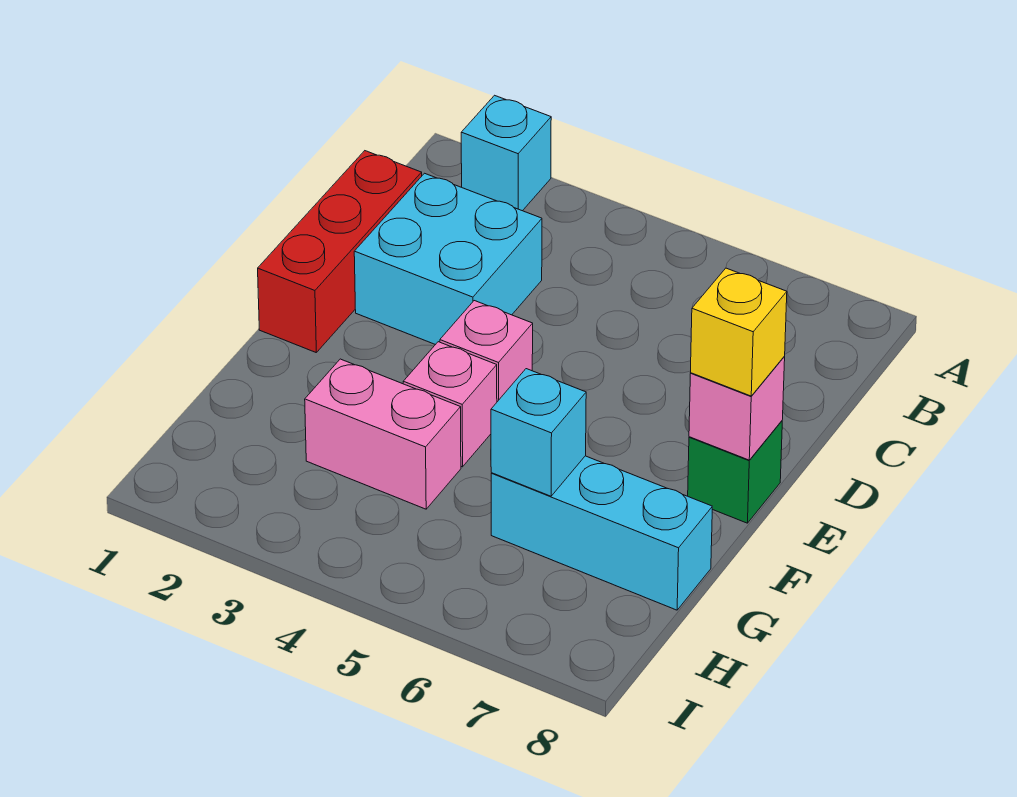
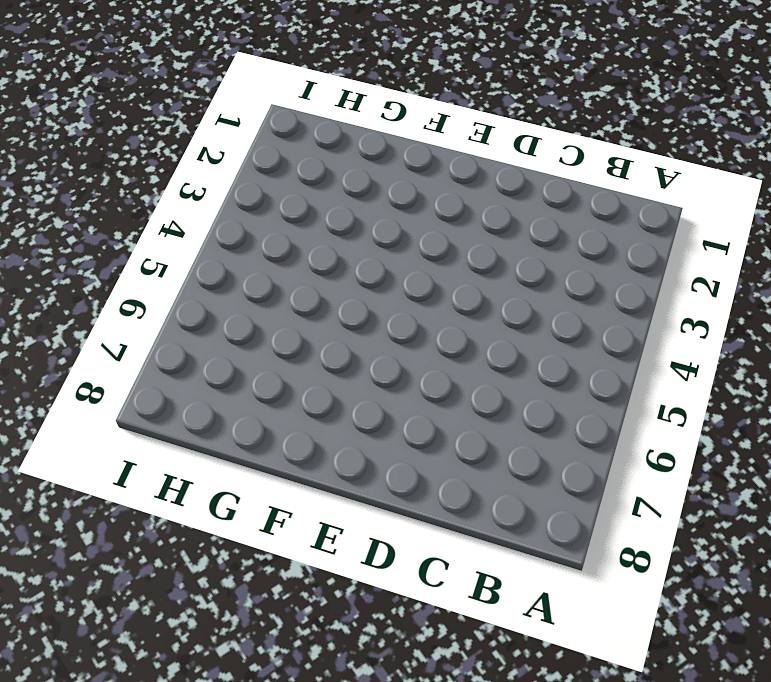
none -> cyan brick A2 level 1
none -> red brick C1:E1 level 1

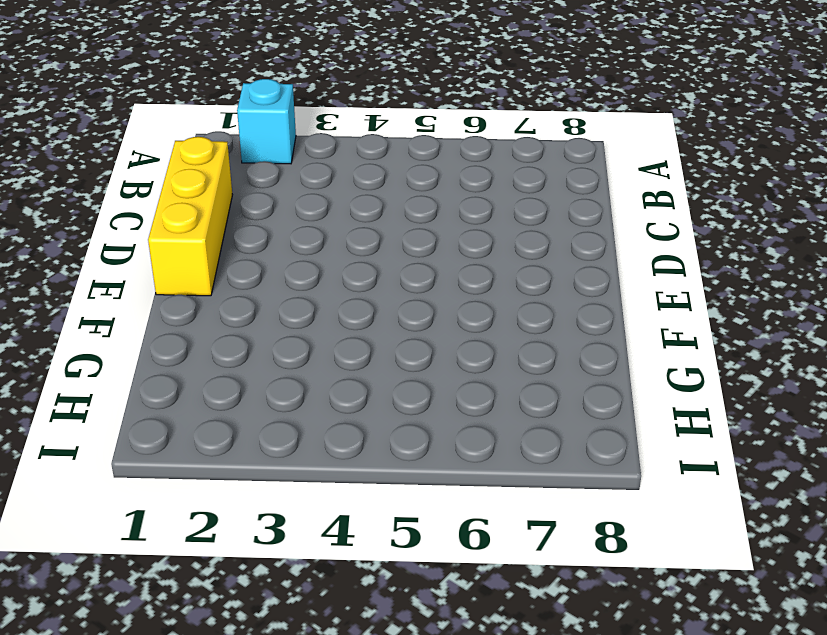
yellow brick C1:E1 level 1 -> red brick C1:E1 level 1
none -> cyan brick C2:D3 level 1
none -> pink brick E4 level 1

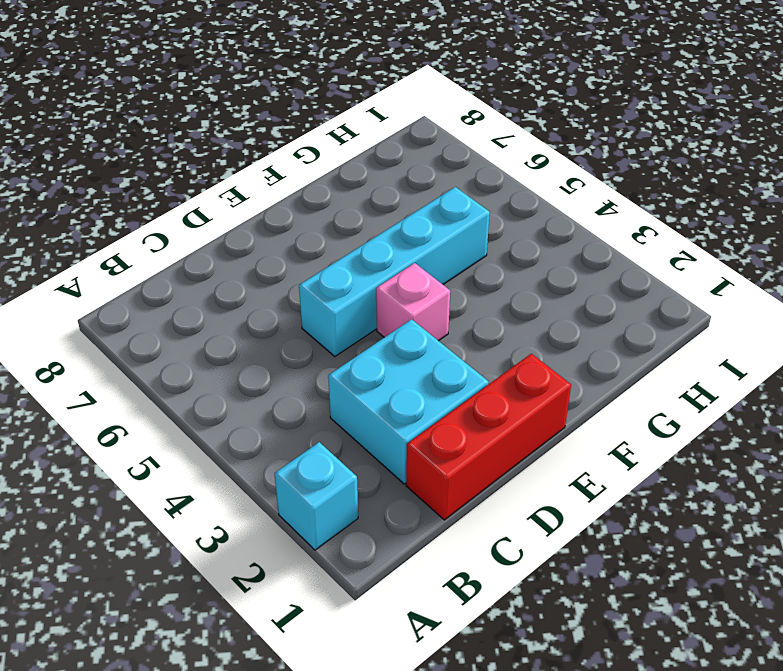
cyan brick D5:G5 level 1 -> none
none -> green brick E8 level 1
none -> pink brick F4 level 1

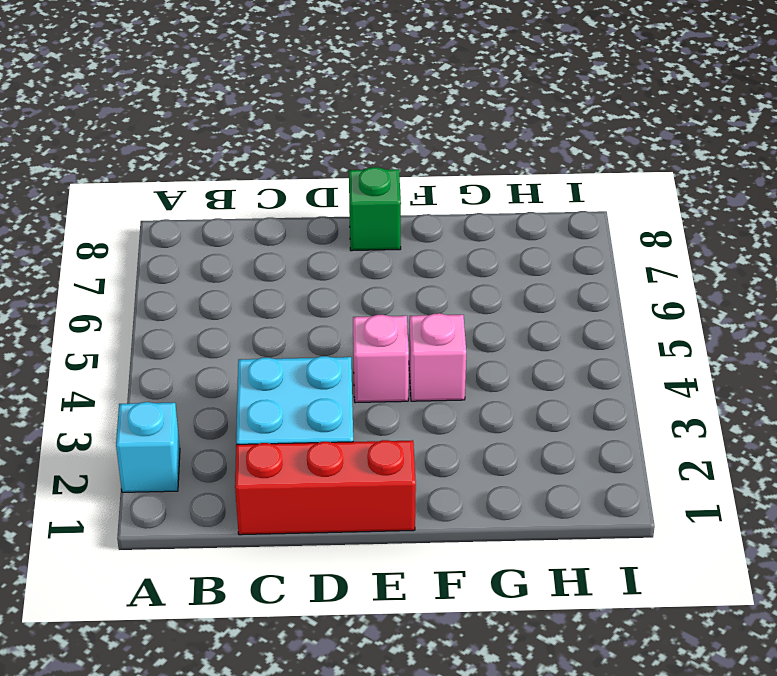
none -> pink brick G3:G4 level 1
none -> cyan brick G6:G8 level 1

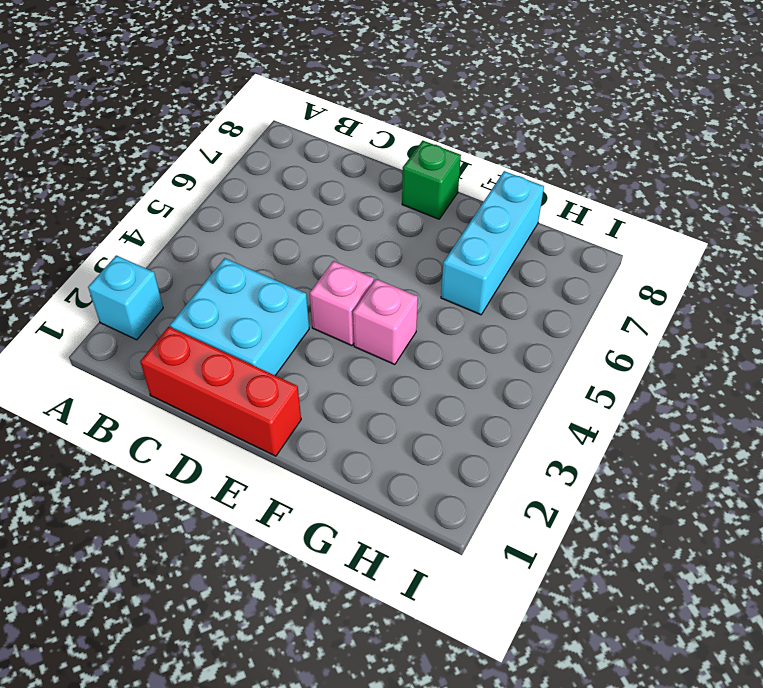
none -> pink brick G3:G4 level 1
none -> pink brick E8 level 2

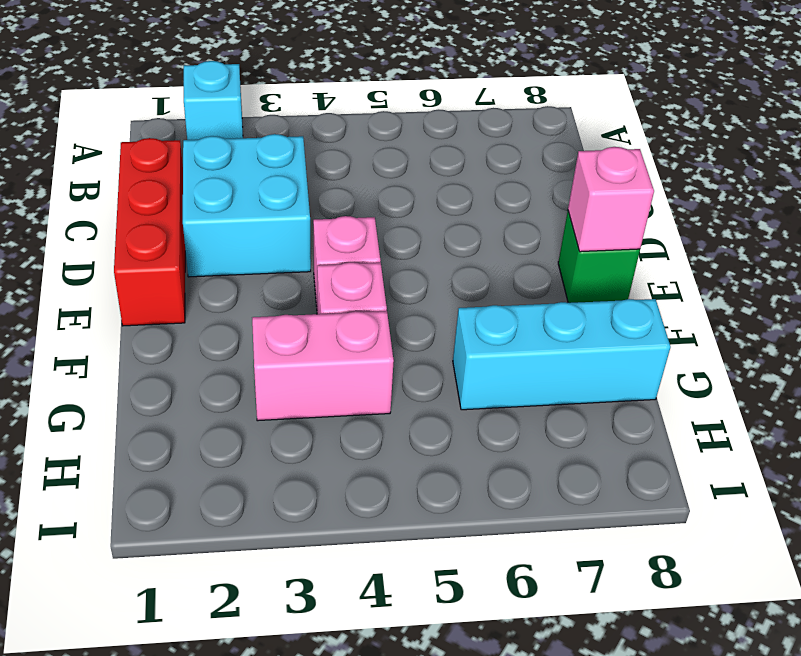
none -> cyan brick G6 level 2
none -> yellow brick E8 level 3

